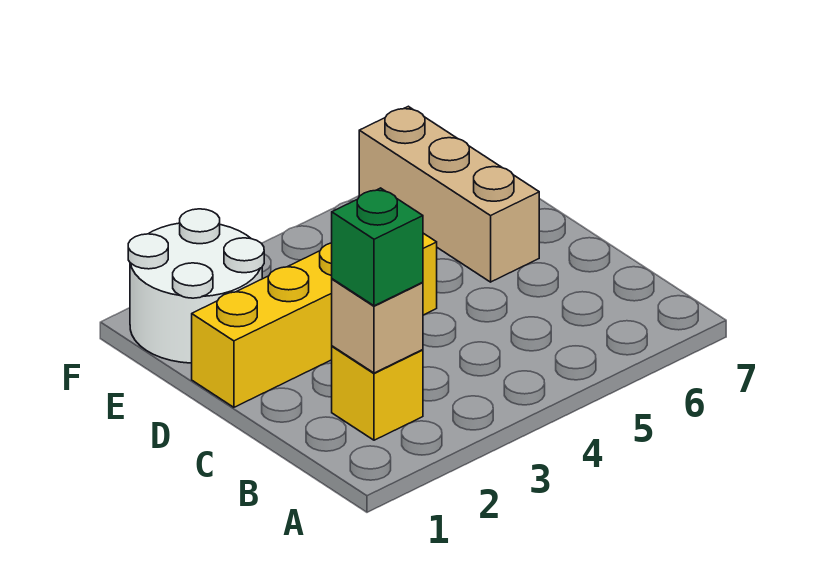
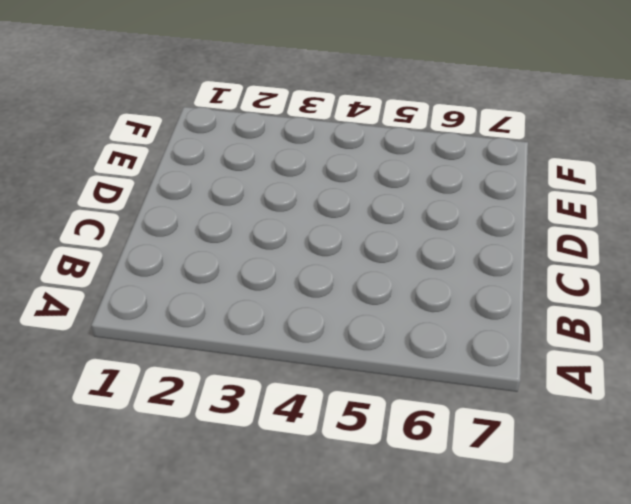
none -> yellow brick B2 level 1
none -> yellow brick D1:D4 level 1

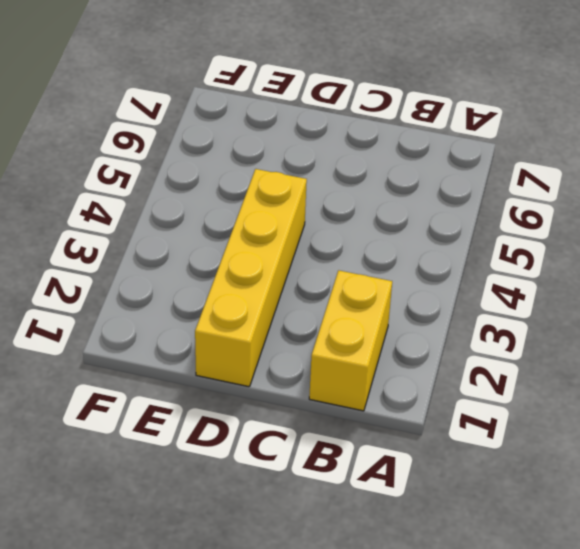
yellow brick B1:B2 level 1 -> yellow brick B2 level 1
none -> tan brick D6:F6 level 1
none -> white round brick E1:F2 level 1

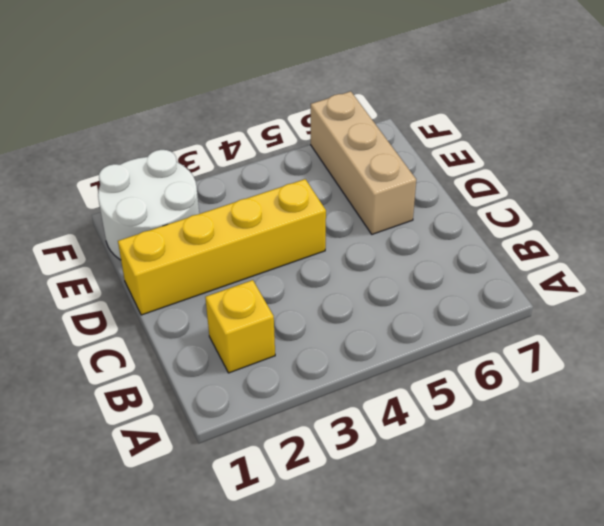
none -> tan brick B2 level 2
none -> green brick B2 level 3

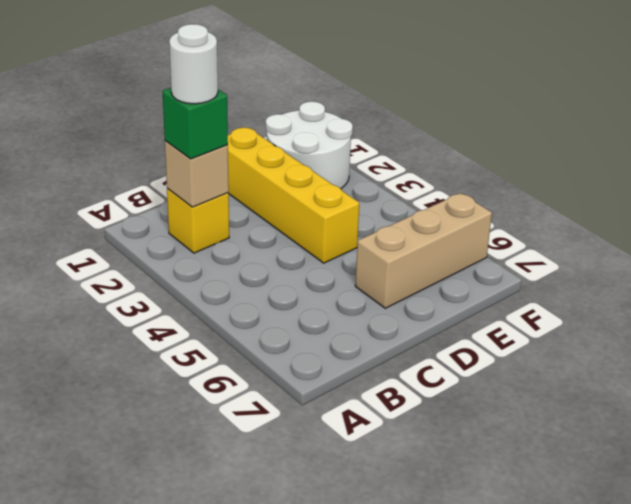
white round brick B2 level 4 -> none

